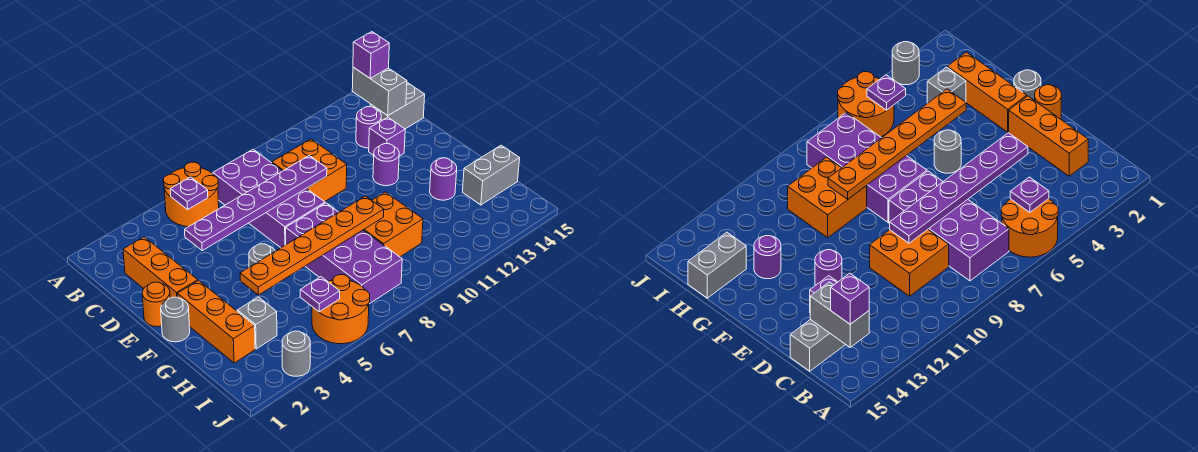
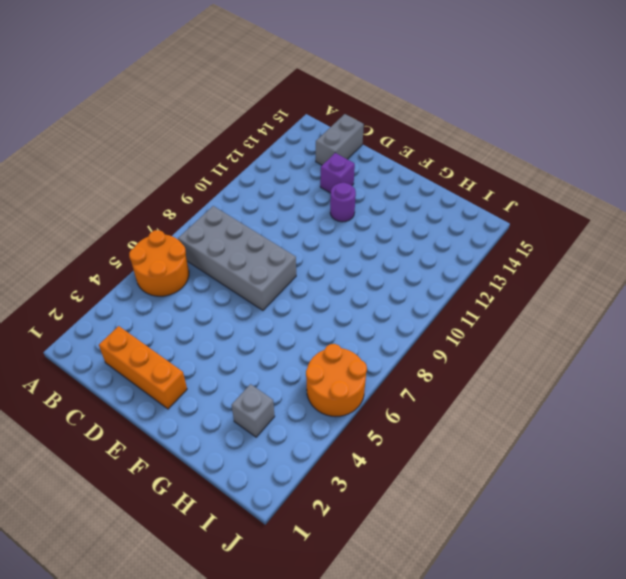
grey brick B7:E8 level 1 -> purple brick B7:E8 level 1
none -> orange brick C9:D10 level 1
none -> purple round brick C13 level 1
none -> orange round brick E1 level 1

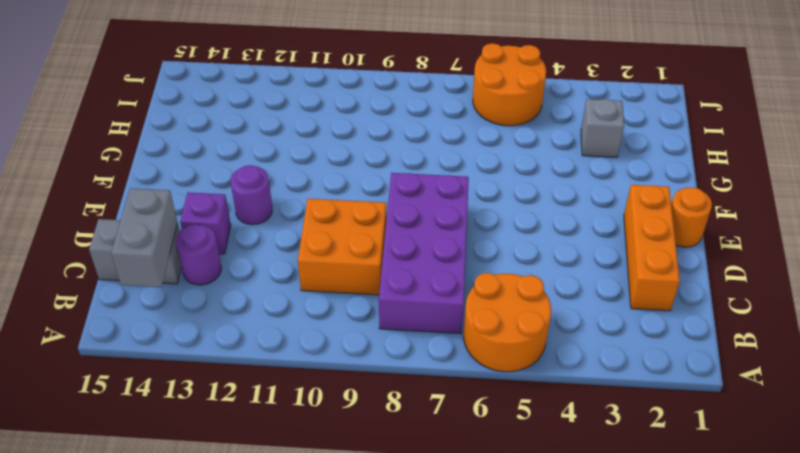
none -> grey round brick F1 level 1
none -> orange brick F2:H2 level 1
none -> grey round brick F5 level 1

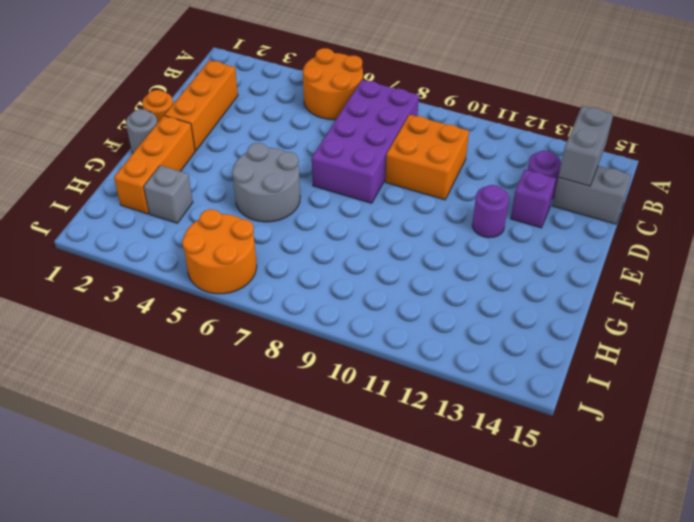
grey round brick F5:G6 level 1 -> grey round brick F5 level 1
none -> purple brick F7:I8 level 1
none -> orange brick G9:H10 level 1
none -> purple round brick G13 level 1

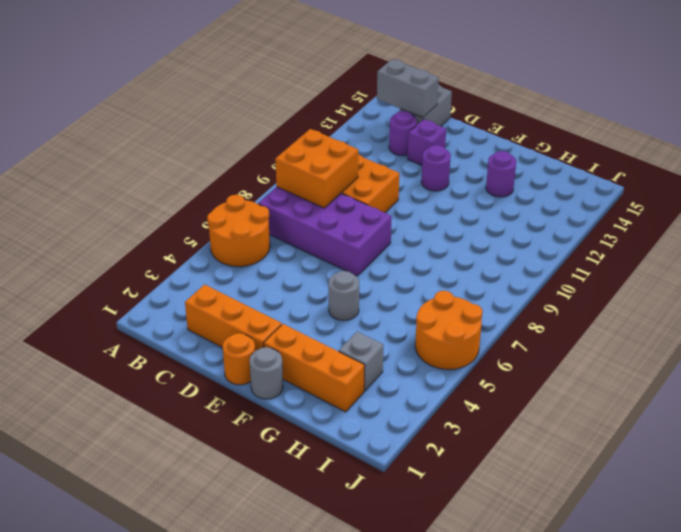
orange brick B8:C9 level 2 -> orange brick G9:H10 level 1
none -> purple brick F7:I8 level 1
none -> grey brick H14:H15 level 1
none -> grey round brick J3 level 1

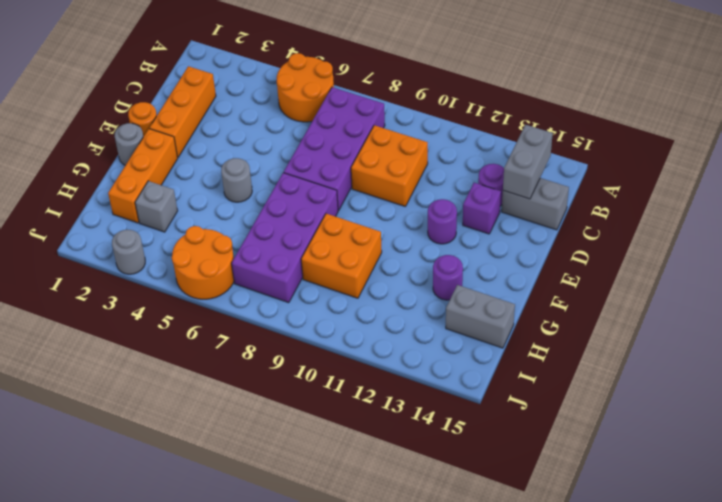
none -> purple plate B5 level 2
none -> purple plate D4:D9 level 2
none -> orange plate G4:G9 level 2

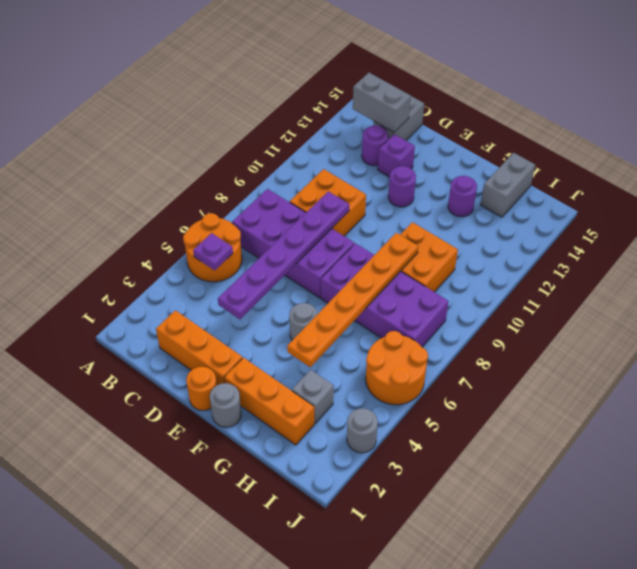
none -> purple plate I5 level 2
none -> purple brick B14 level 3

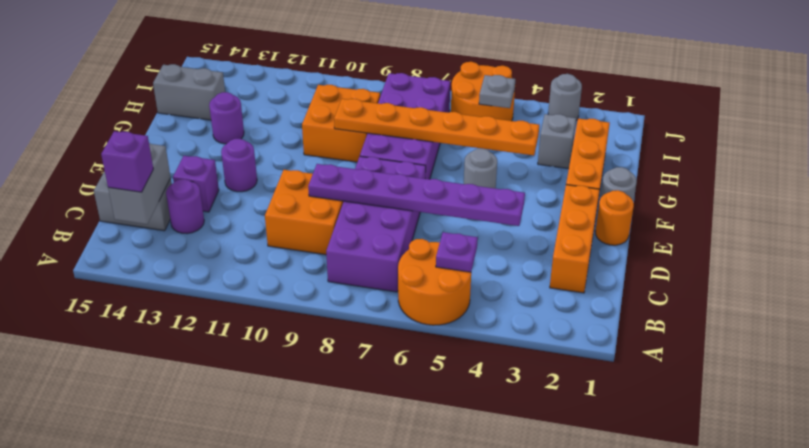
grey plate I5 level 2 -> purple plate I5 level 2

